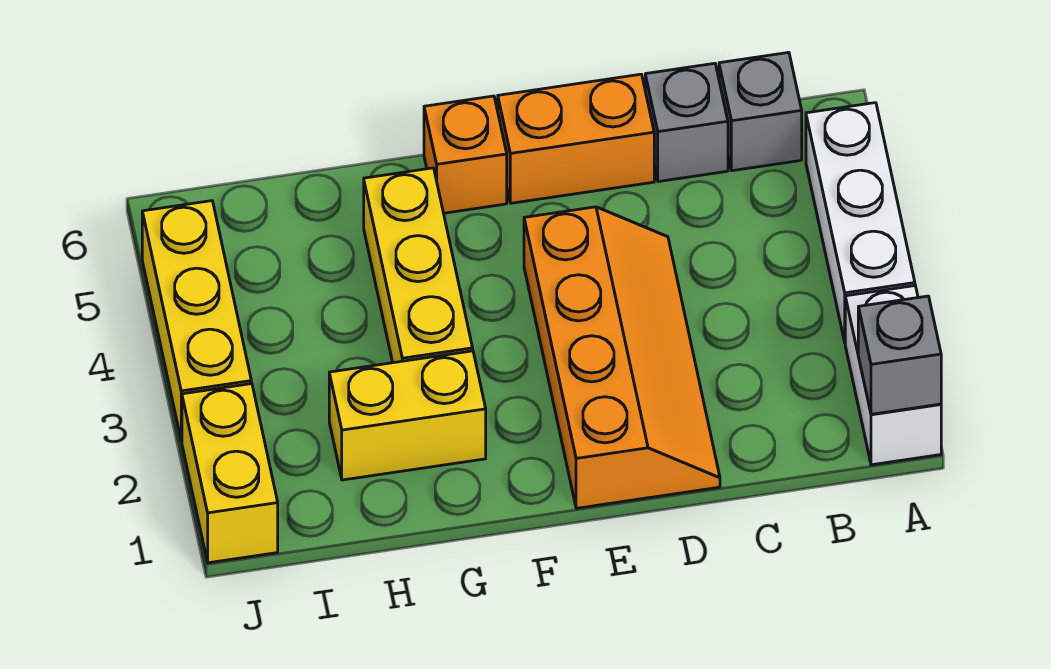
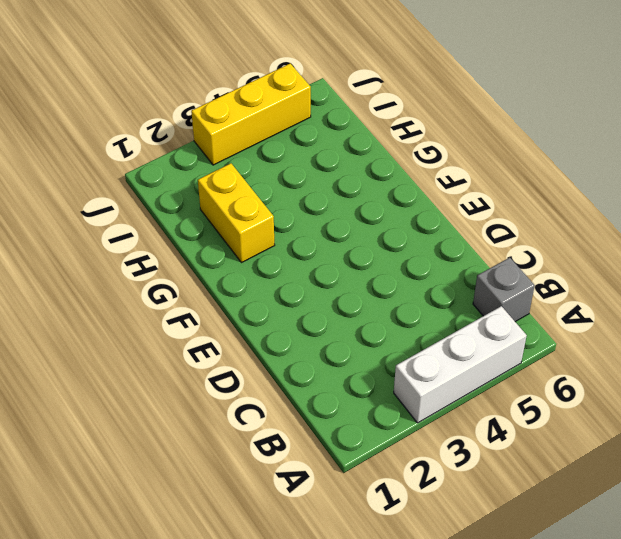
none -> white brick A1:A2 level 1
none -> grey brick C6 level 1
none -> orange slope D1:E4 level 1 top E

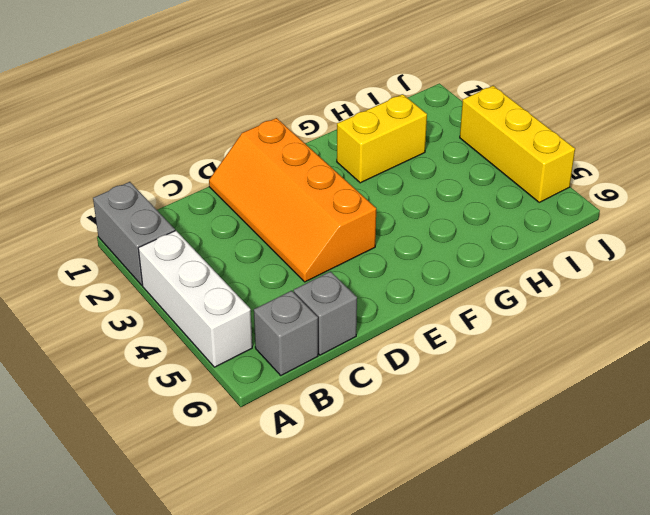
grey brick A1:A2 level 1 -> white brick A1:A2 level 1
none -> orange brick D6:E6 level 1
none -> orange brick F6 level 1
none -> yellow brick G3:G5 level 1

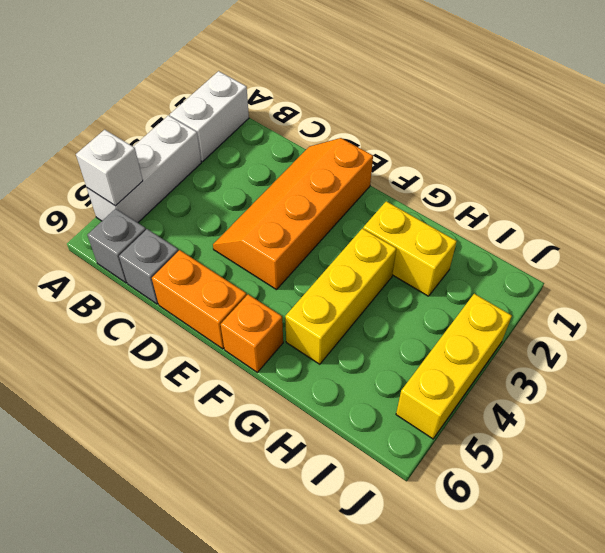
white brick A5 level 2 -> none
none -> yellow brick J1:J2 level 1
none -> grey brick A1 level 2

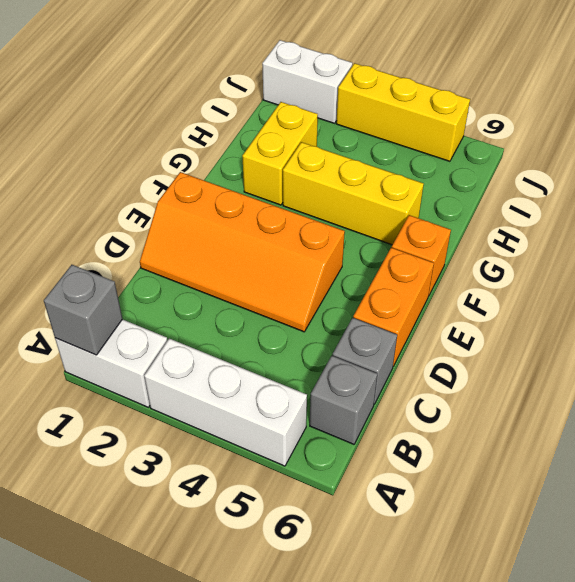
white brick J1:J2 level 1 -> yellow brick J1:J2 level 1

